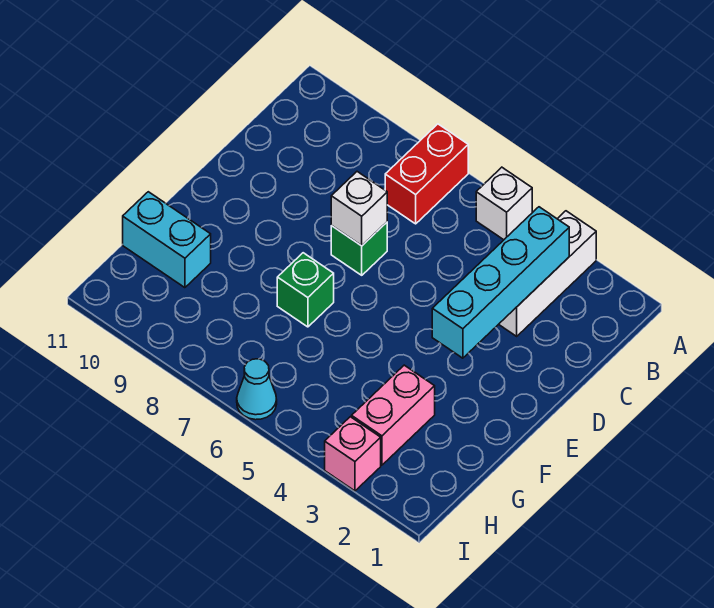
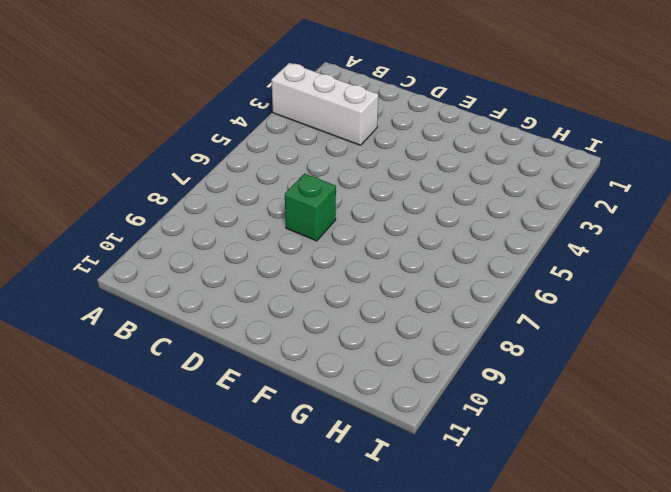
none -> white brick A5 level 1
none -> red brick A7:B7 level 1

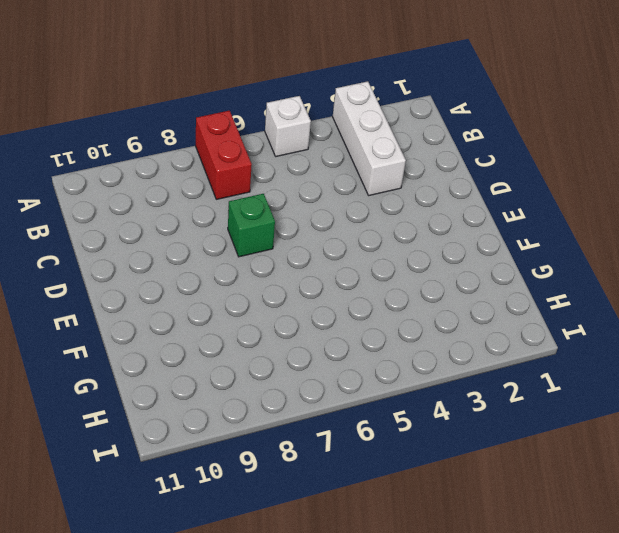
none -> green brick F7 level 1
none -> pink brick G3:H3 level 1

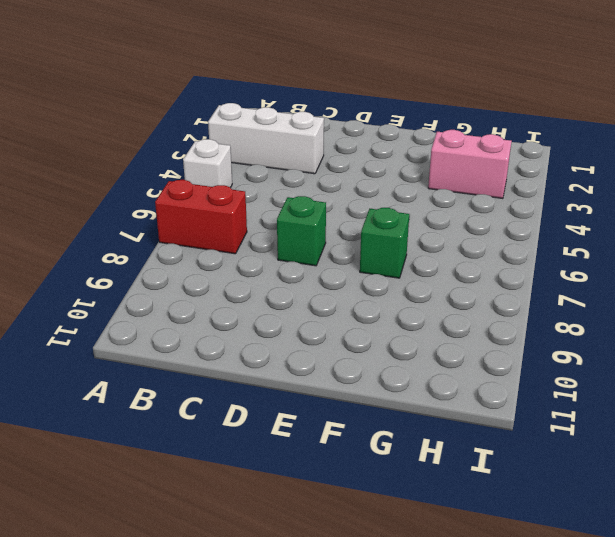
none -> cyan brick G10:G11 level 1
none -> pink brick I3 level 1

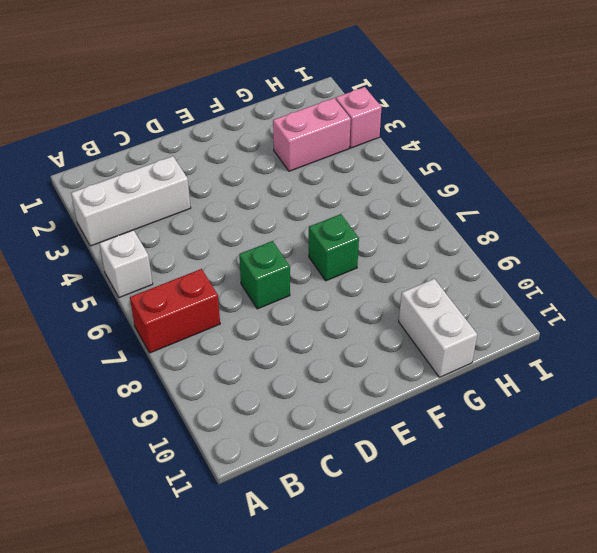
white brick G10:G11 level 1 -> cyan brick G10:G11 level 1
none -> cyan cone I6 level 1
none -> cyan brick B3:E3 level 2

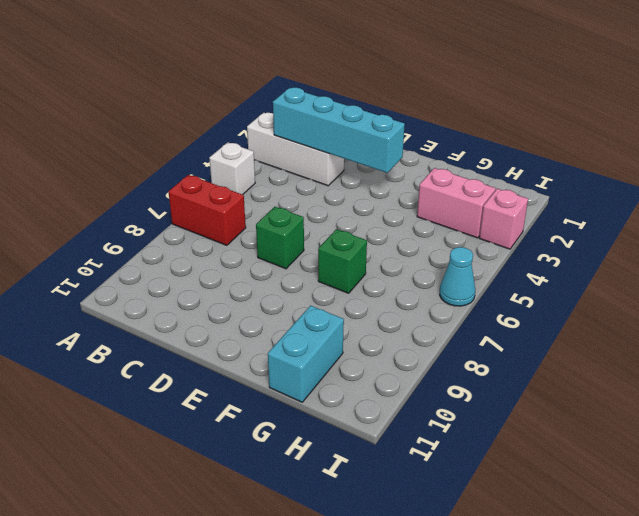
none -> white brick D7 level 2

